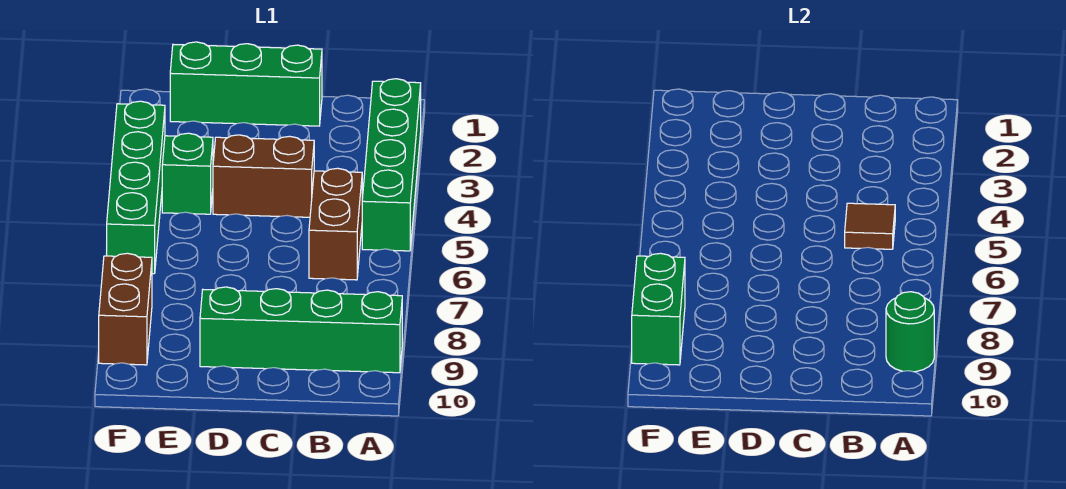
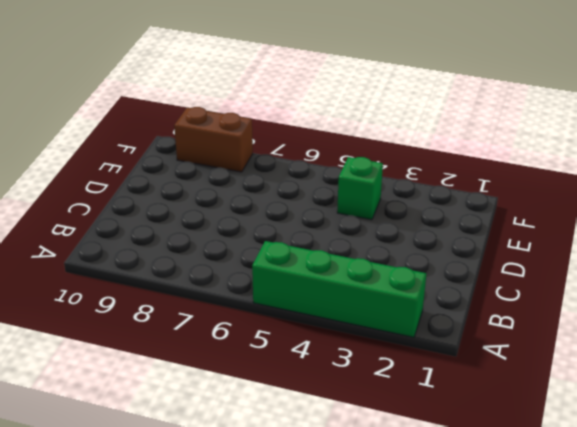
none -> green brick A9:D9 level 1
none -> brown brick B5:B6 level 1

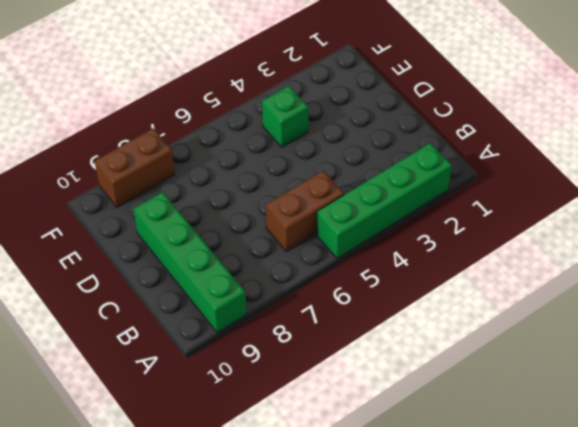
none -> green brick C1:E1 level 1
none -> brown brick C4:D4 level 1

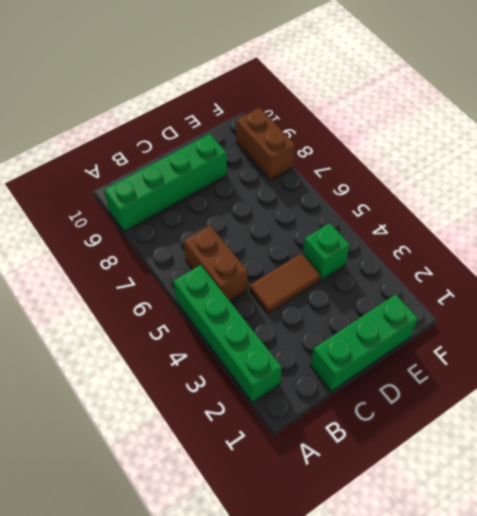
brown tile C4:D4 level 1 -> brown brick C4:D4 level 1
none -> green brick F3:F6 level 1
none -> green round brick A9 level 2

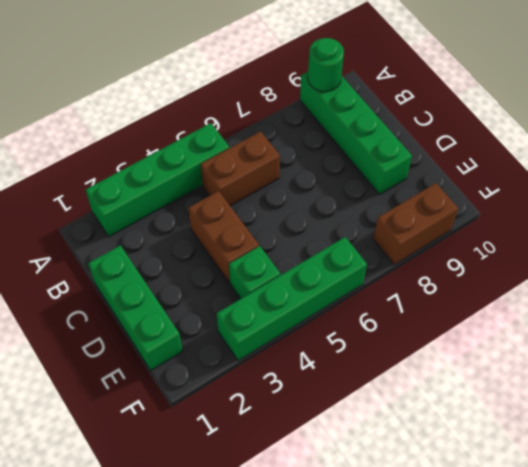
none -> brown tile B5 level 2
none -> green brick F8:F9 level 2

